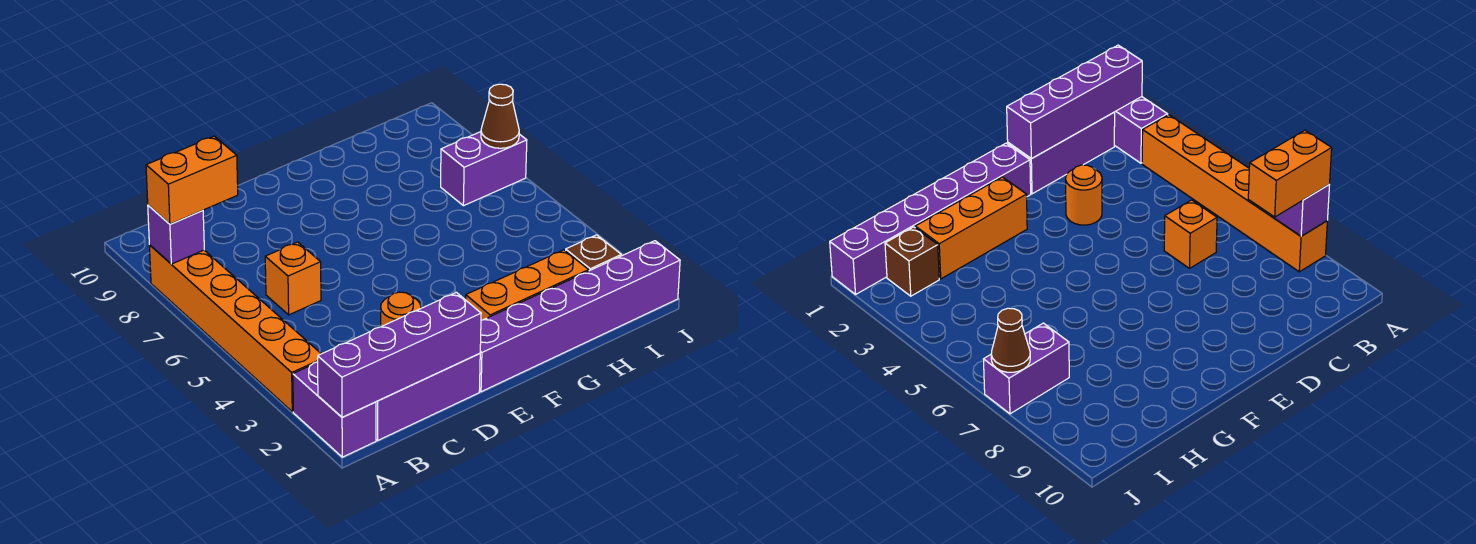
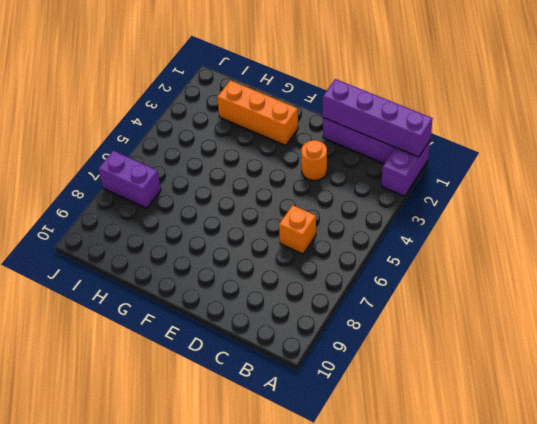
none -> orange brick A3:A8 level 1
none -> purple brick E1:J1 level 1
none -> brown brick I2 level 1

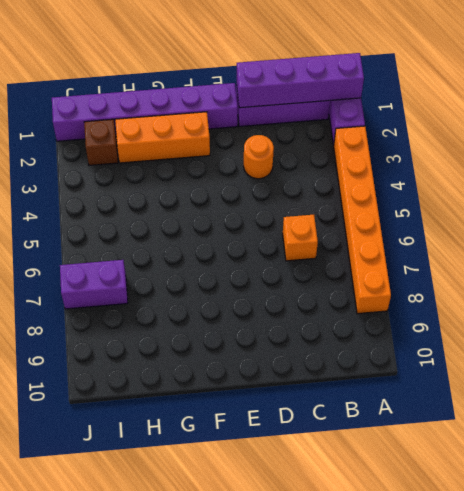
none -> purple brick A8 level 2
none -> brown cone J7 level 2
none -> orange brick A8:B8 level 3

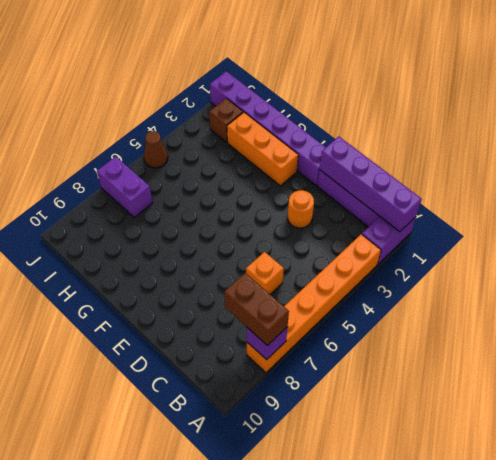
brown brick A8:B8 level 3 -> orange brick A8:B8 level 3
brown cone J5 level 1 -> brown cone J7 level 2

